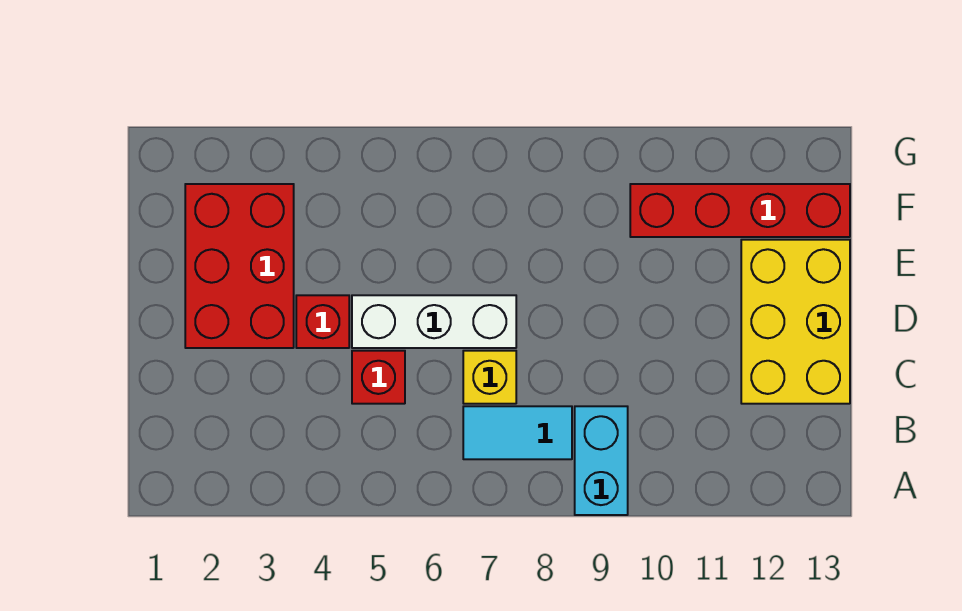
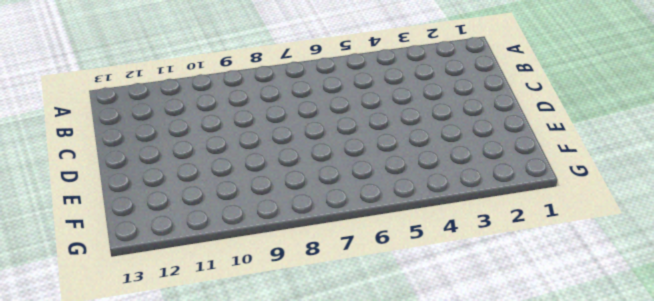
none -> cyan brick A9:B9 level 1
none -> cyan tile B7:B8 level 1

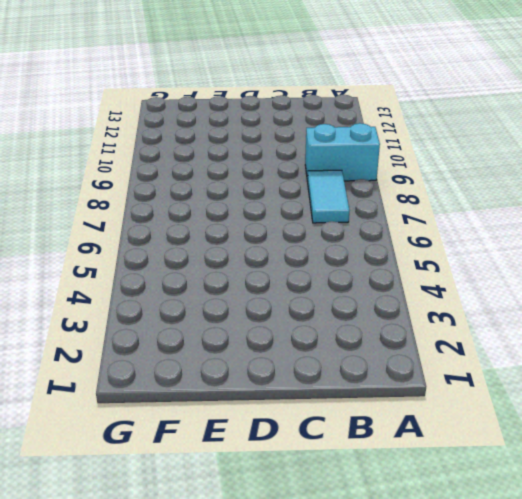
none -> red brick C5 level 1
none -> yellow brick C7 level 1

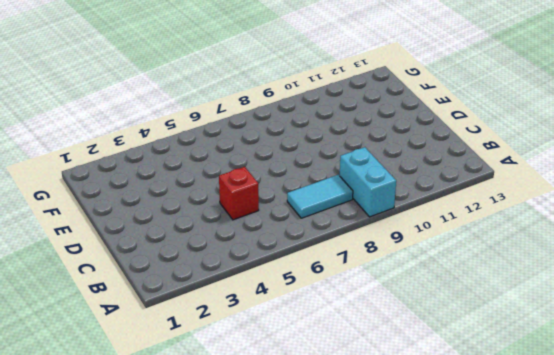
none -> yellow brick C7 level 1
none -> yellow brick C12:E13 level 1

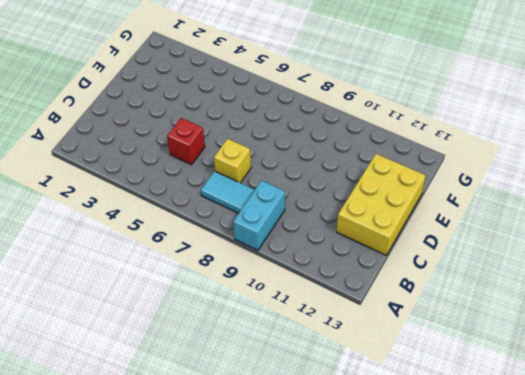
none -> red brick D2:F3 level 1
none -> red brick D4 level 1

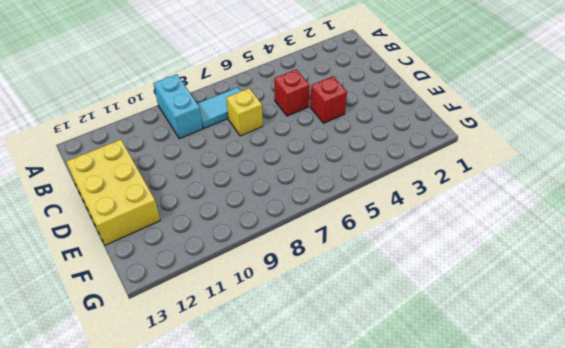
none -> red brick D2:F3 level 1
none -> white brick D5:D7 level 1

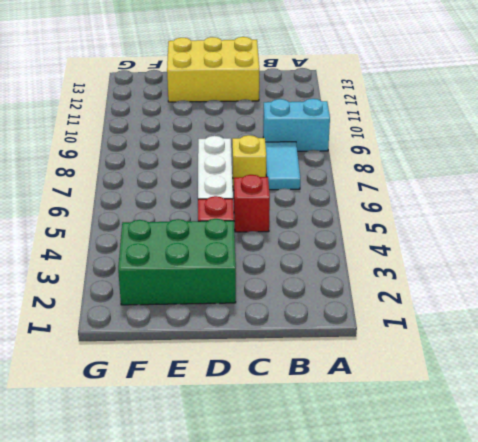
green brick D2:F3 level 1 -> red brick D2:F3 level 1
none -> red brick F10:F13 level 1

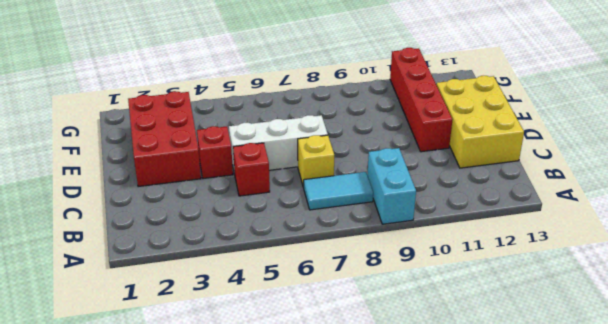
red brick D11:G11 level 1 -> red brick F10:F13 level 1

